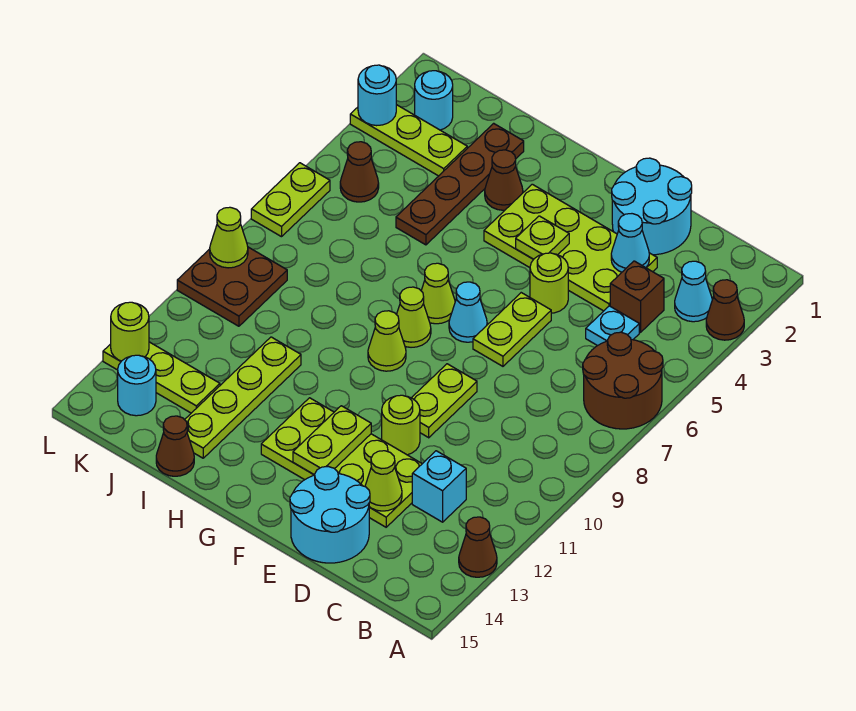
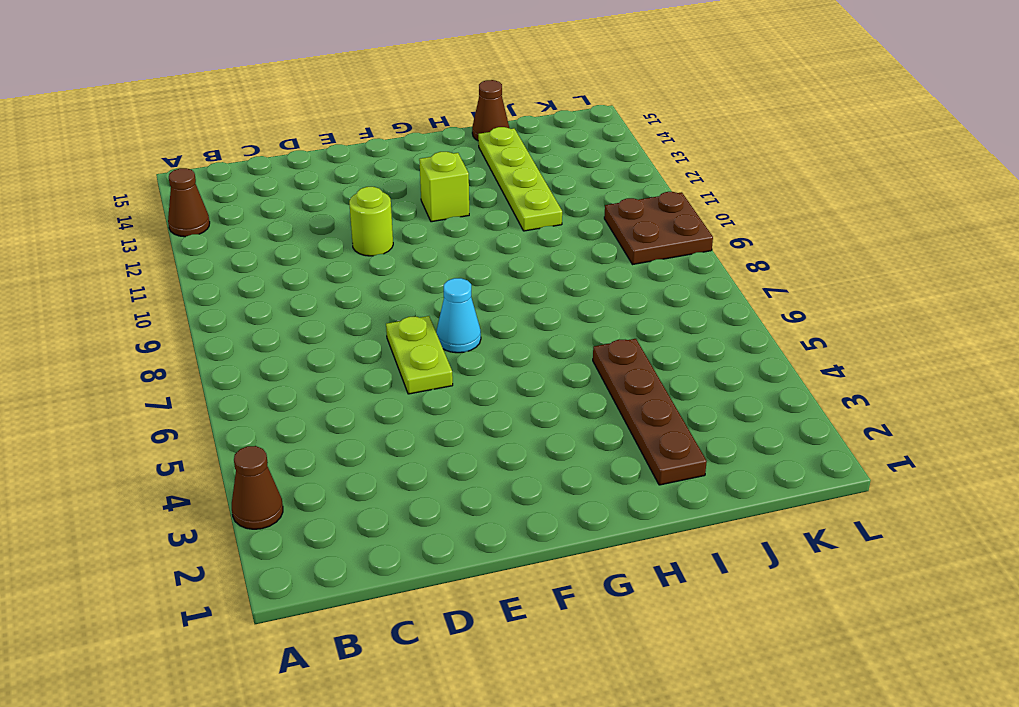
lime brick G12 level 1 -> lime plate D12:G13 level 1
none -> brown round brick A6:B7 level 1
none -> cyan cone B3 level 1
none -> brown brick C4 level 1
none -> cyan plate C5 level 1

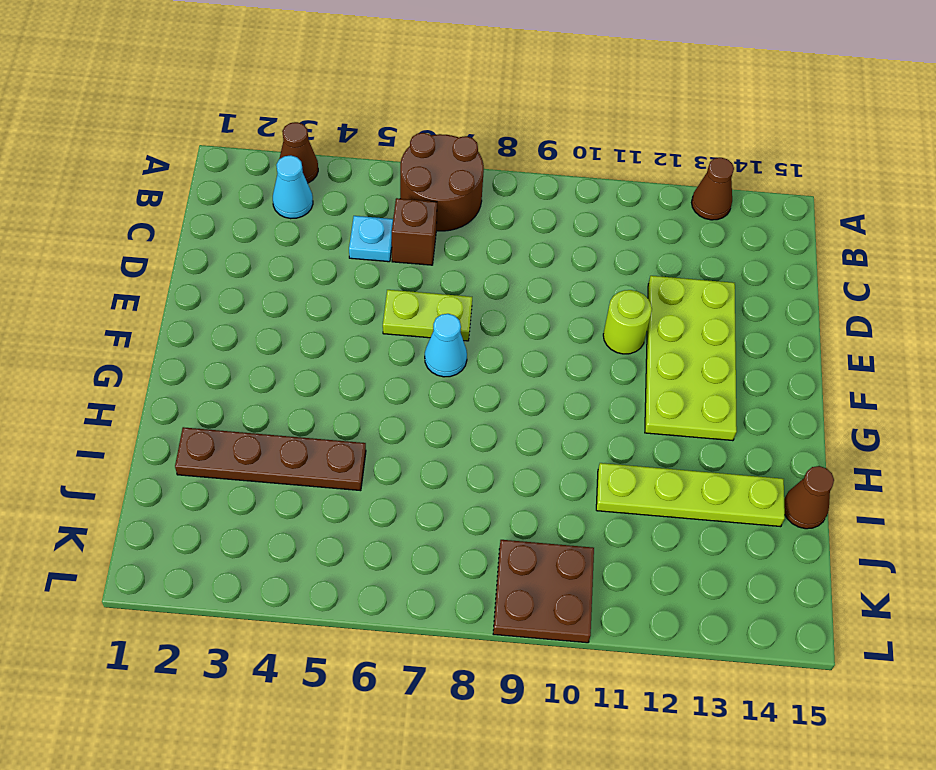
brown brick C6 level 1 -> brown brick C4 level 1
none -> cyan brick C12 level 1
none -> cyan round brick D1:E2 level 1
none -> lime plate D3:G4 level 1
none -> cyan round brick D14:E15 level 1

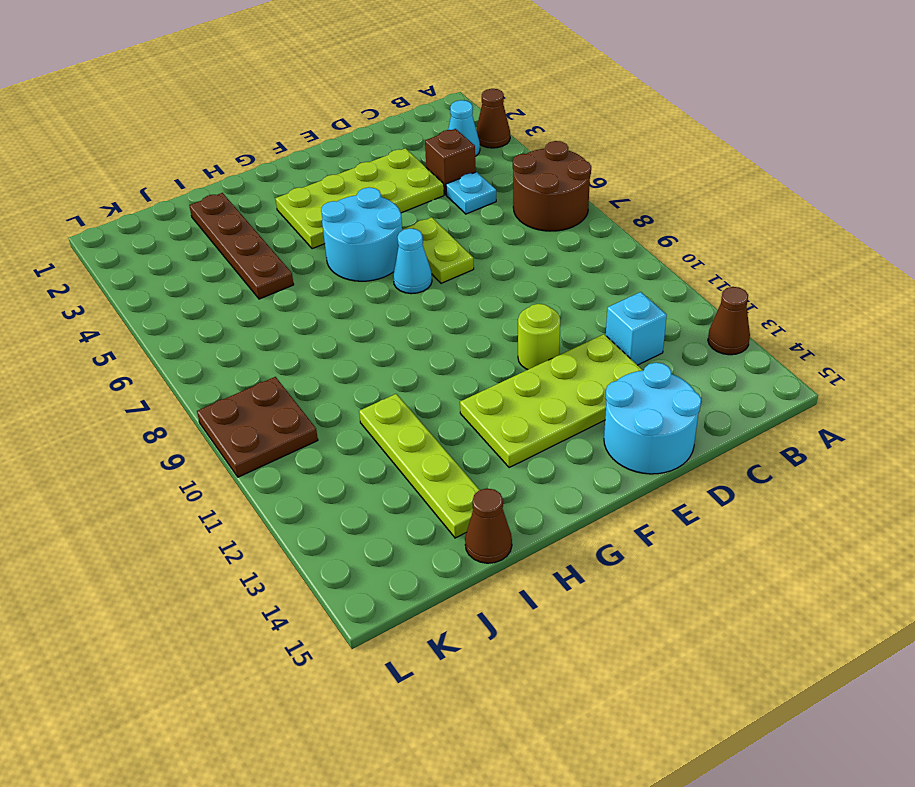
cyan round brick F5:G6 level 1 -> cyan round brick D1:E2 level 1
none -> lime round brick E5 level 1
none -> lime plate E9:E10 level 1
none -> lime cone G7 level 1
none -> lime cone G8 level 1

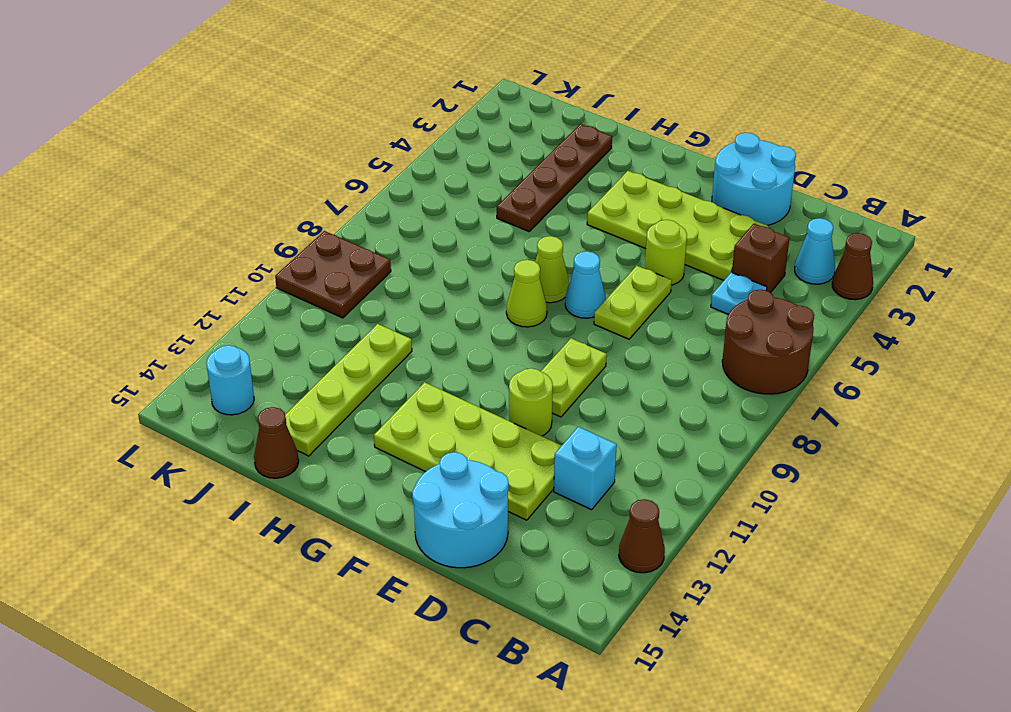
none -> lime cone G9 level 1
none -> brown cone H3 level 1
none -> lime plate J3:L3 level 1
none -> lime plate J13:L13 level 1

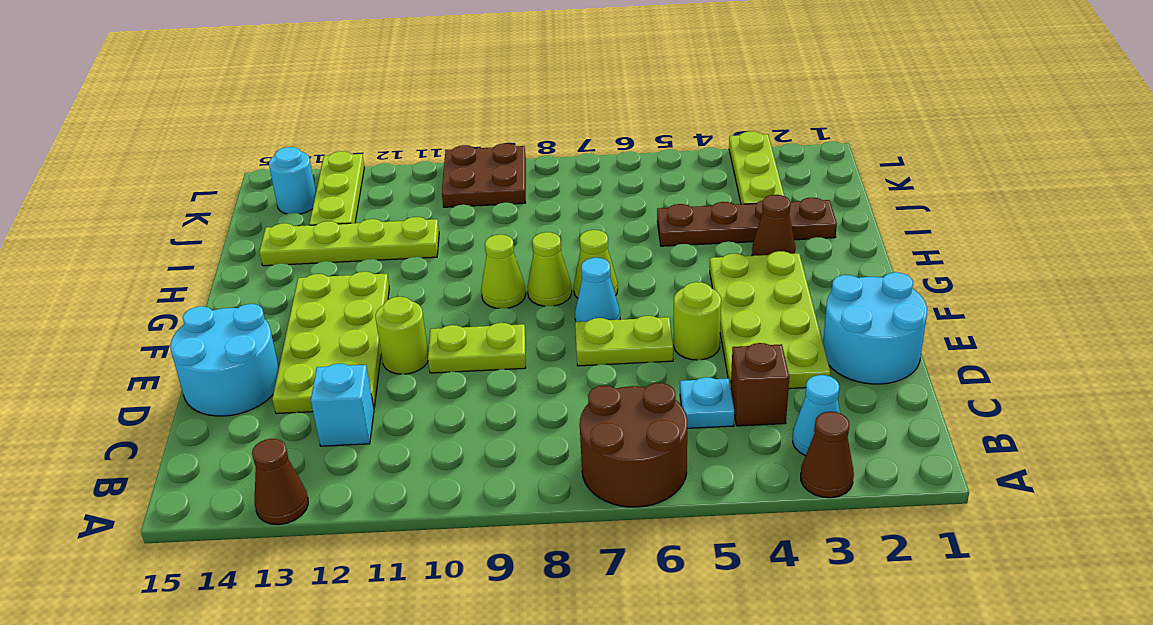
none -> brown cone I15 level 1
none -> cyan round brick K2 level 1
none -> brown cone K5 level 1
none -> lime plate L6:L7 level 1

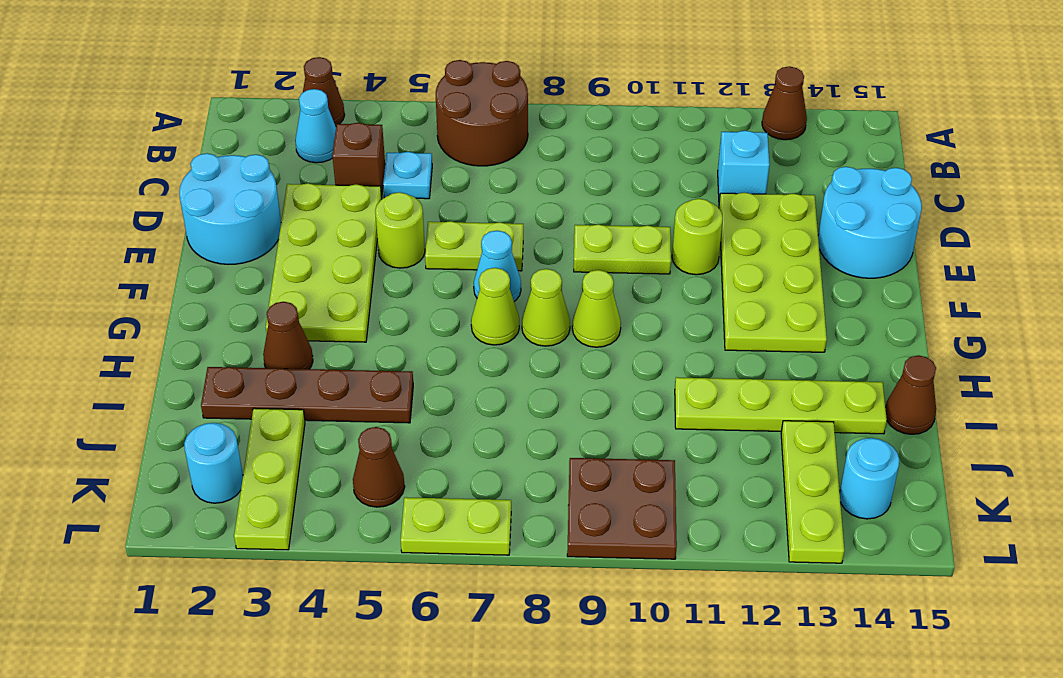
none -> cyan cone D3 level 2
none -> lime cone D13 level 2
none -> lime plate F4 level 2
none -> lime plate F12:F13 level 2

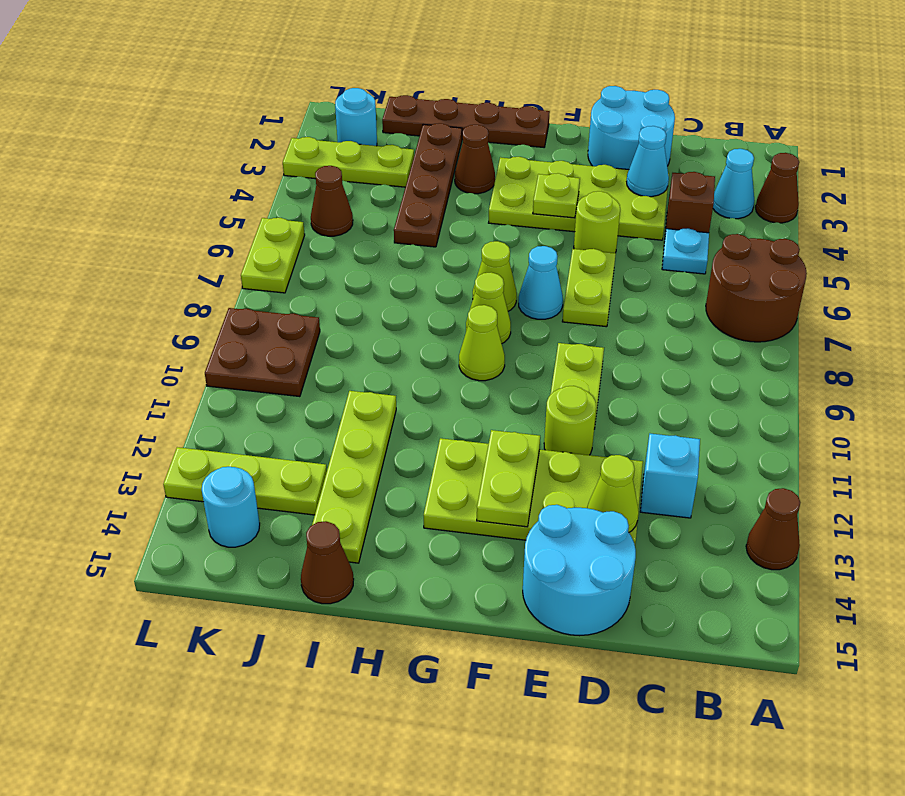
brown plate G1:J1 level 1 -> none
none -> cyan round brick L3 level 2
none -> lime cone L9 level 2
none -> lime round brick L13 level 2

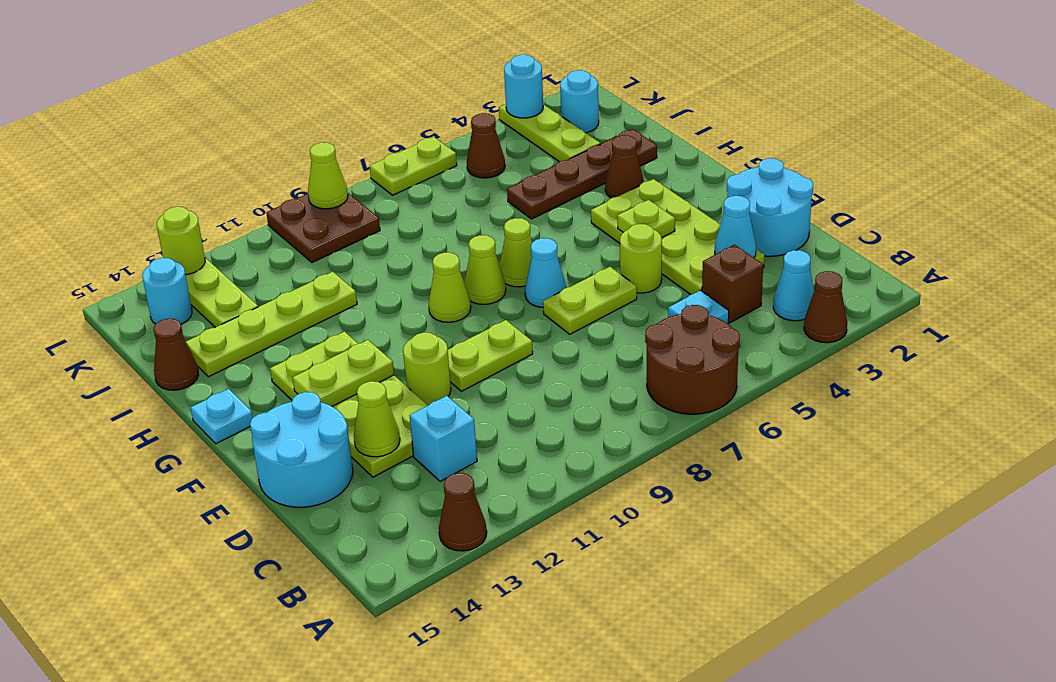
cyan plate G15 level 1 -> none

